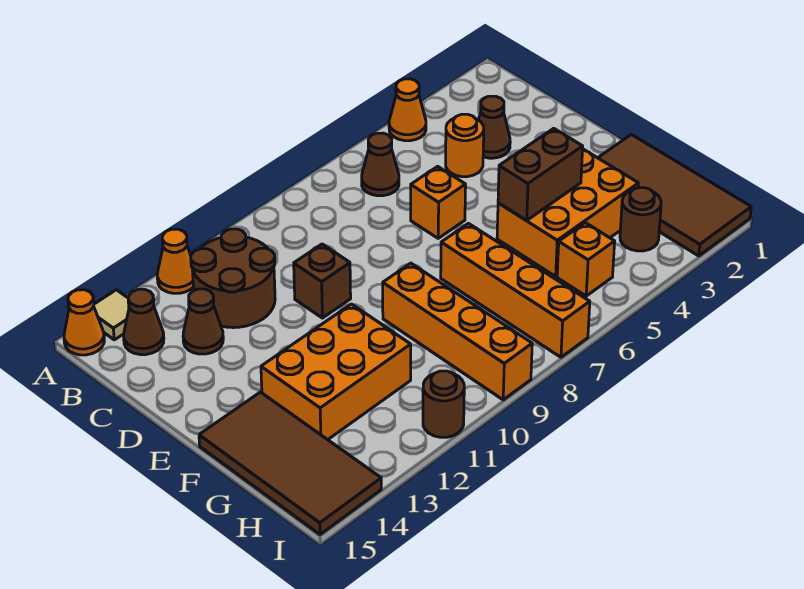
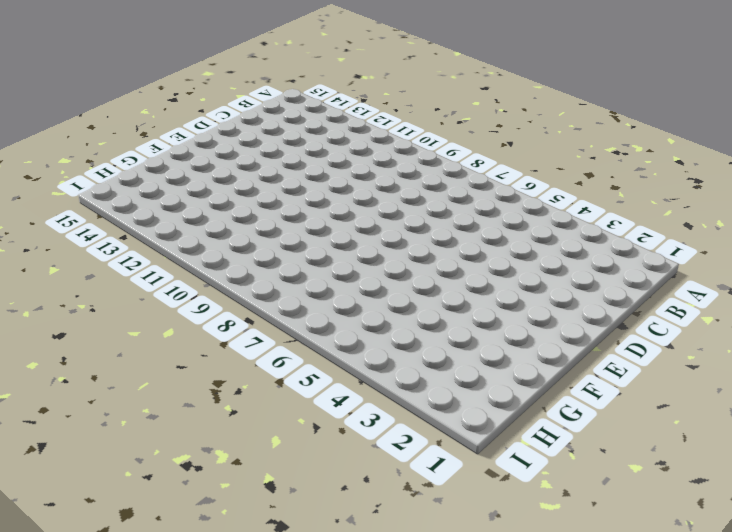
none -> orange cone A4 level 1
none -> orange cone A12 level 1
none -> tan tile A14 level 1

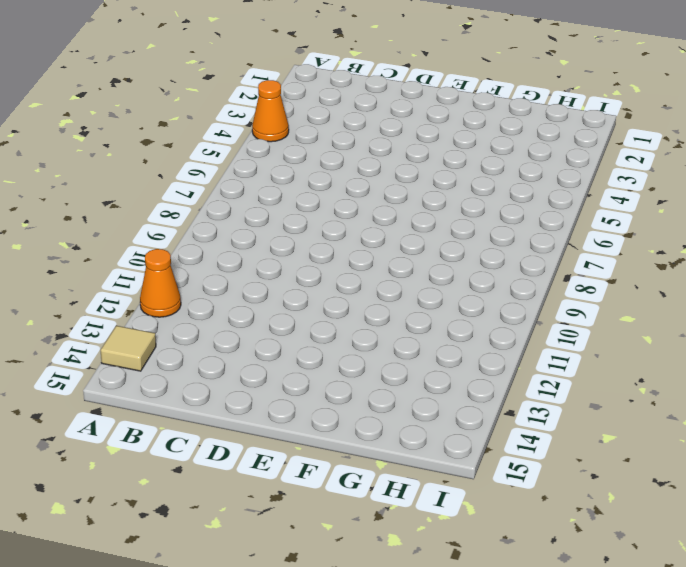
none -> orange cone A15 level 1
none -> brown cone B6 level 1
none -> brown round brick B11:C12 level 1

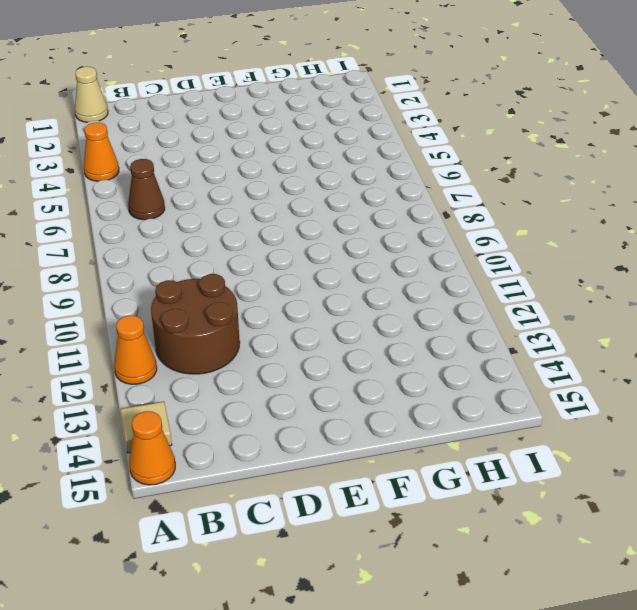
tan cone A1 level 1 -> none
none -> brown cone B14 level 1
none -> brown cone C3 level 1
none -> orange round brick C4 level 1

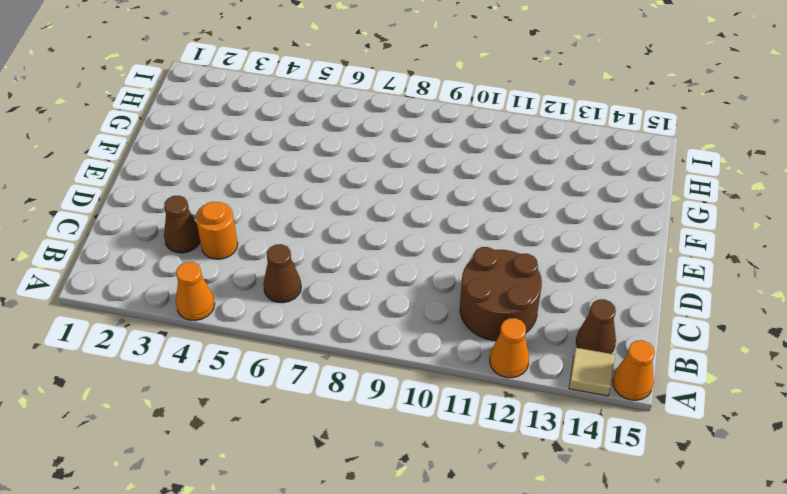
none -> brown cone C13 level 1
none -> orange brick D6 level 1
none -> brown brick D10 level 1

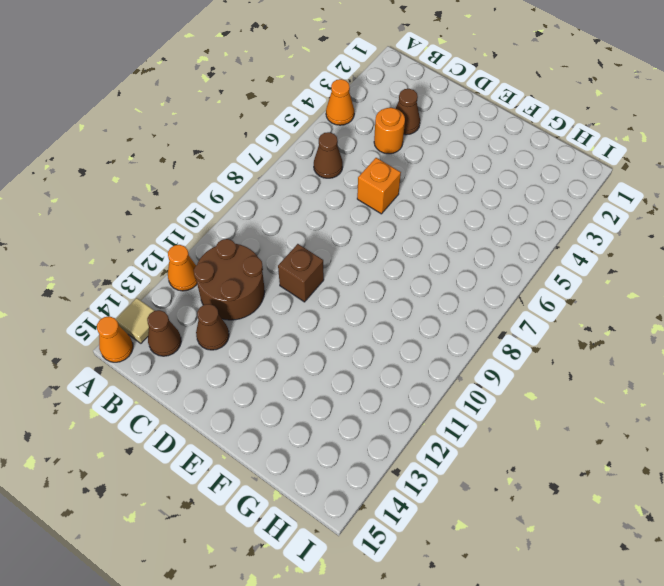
none -> brown tile F1:I2 level 1
none -> orange brick F3:G5 level 1
none -> orange brick F7:I7 level 1

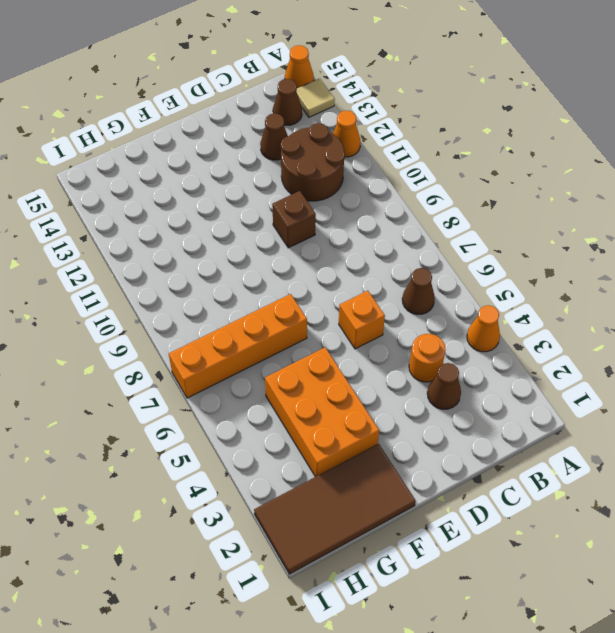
none -> orange brick F9:I9 level 1
none -> orange brick F11:G13 level 1
none -> brown tile F14:I15 level 1

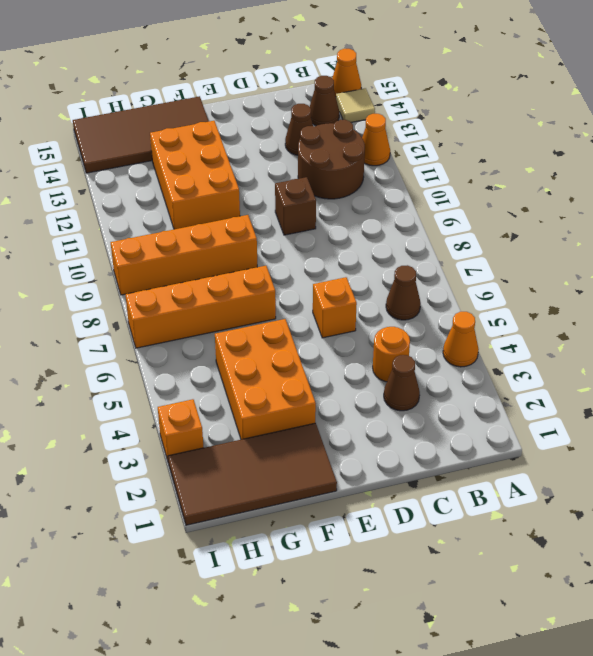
orange brick I3 level 1 -> orange brick H5 level 1
none -> brown round brick H3 level 1
none -> brown round brick I11 level 1
none -> brown brick F4:F5 level 2

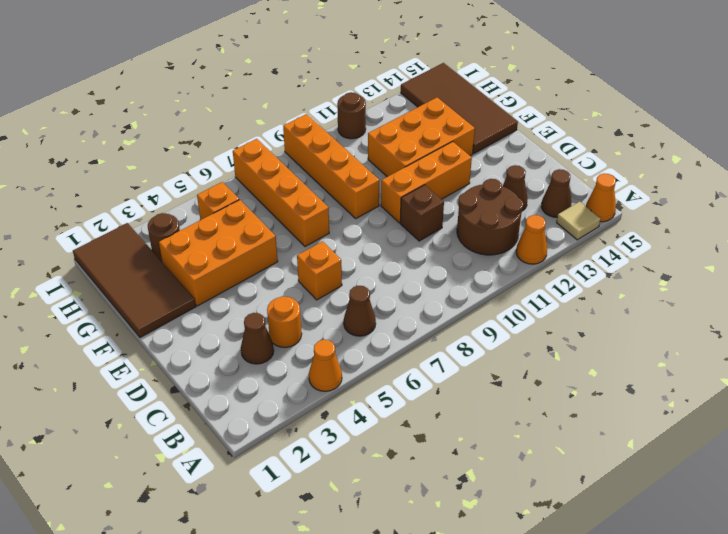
orange brick E10:E12 level 1 -> none
none -> brown brick F4:F5 level 2

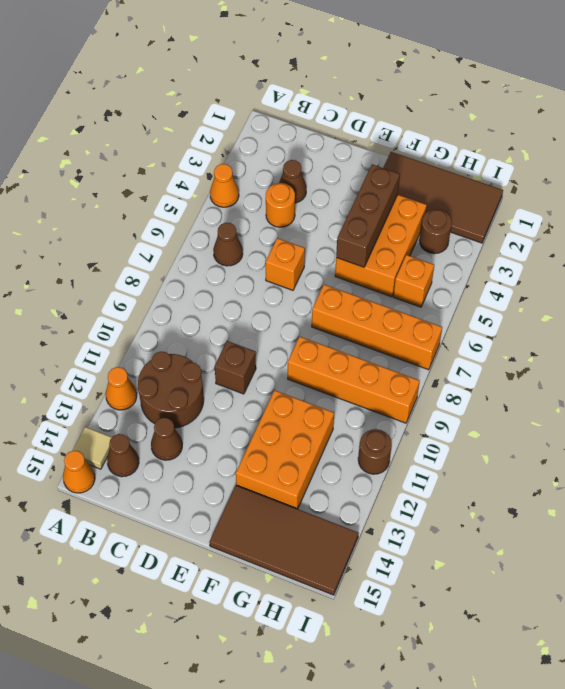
brown brick F3:F5 level 2 -> brown brick F4:F5 level 2

